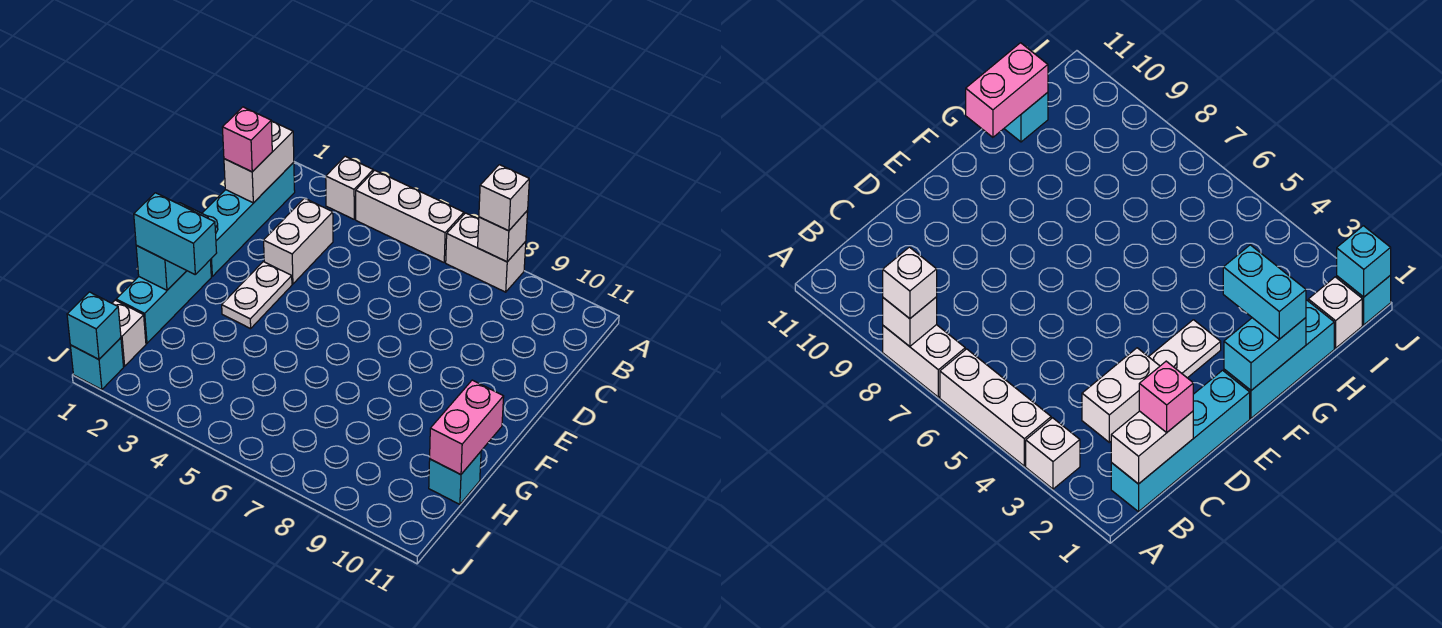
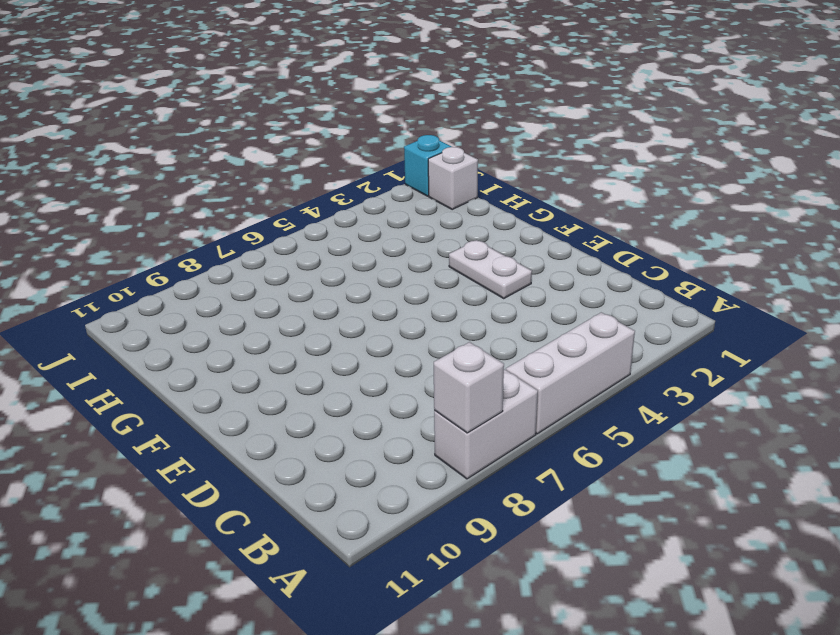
none -> white brick A3 level 1
none -> cyan brick B1:E1 level 1
none -> white brick C3:D3 level 1

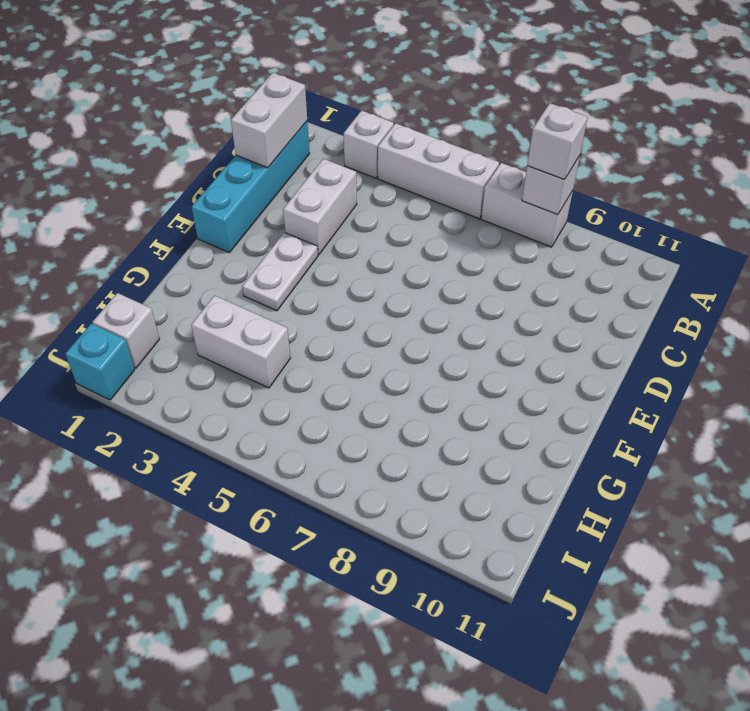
white brick H3:H4 level 1 -> none
none -> cyan brick F1:H1 level 1
none -> cyan brick H11 level 1
none -> cyan brick F1:G1 level 2

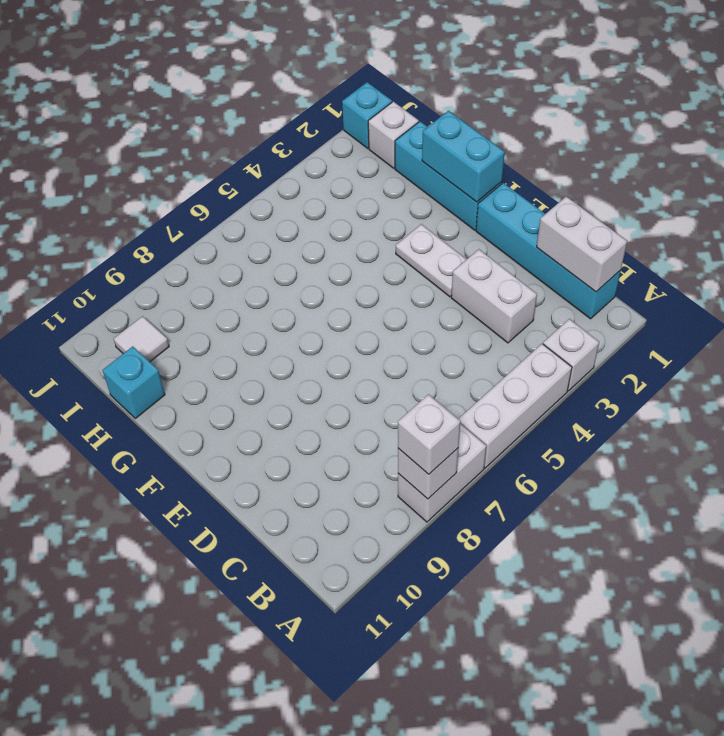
white tile I10 level 1 -> none
none -> pink brick G11:H11 level 2
none -> cyan brick J1 level 2
none -> pink brick C1 level 3

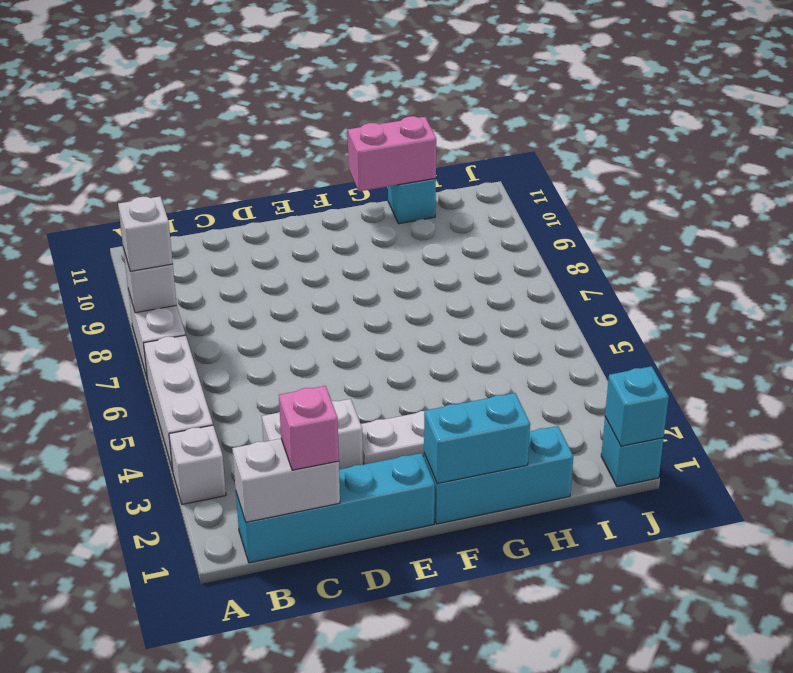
none -> white brick I1 level 1
none -> cyan brick G1:G2 level 3

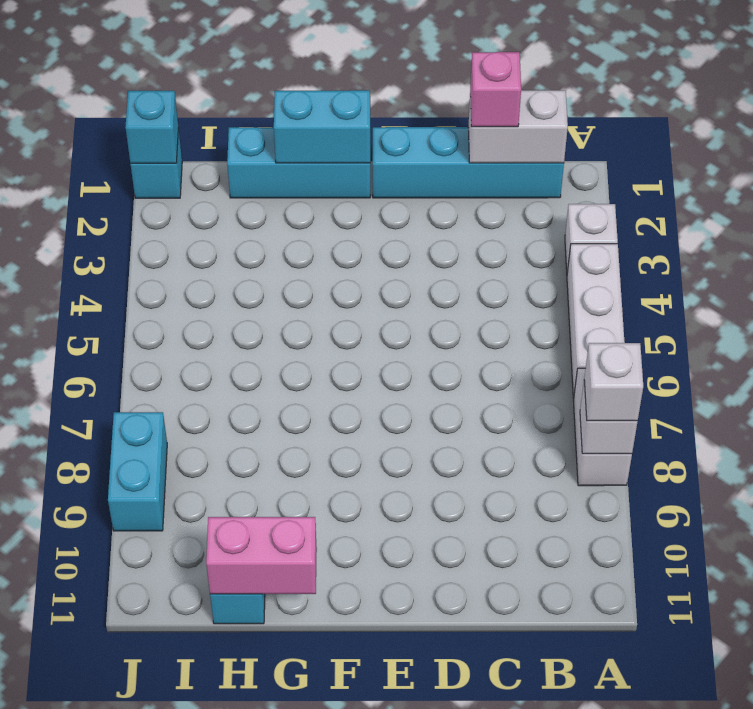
cyan brick J8:J9 level 1 -> cyan brick G1:G2 level 3
none -> white brick C3:D3 level 1
none -> white plate E3:F3 level 1
none -> white brick I1 level 1

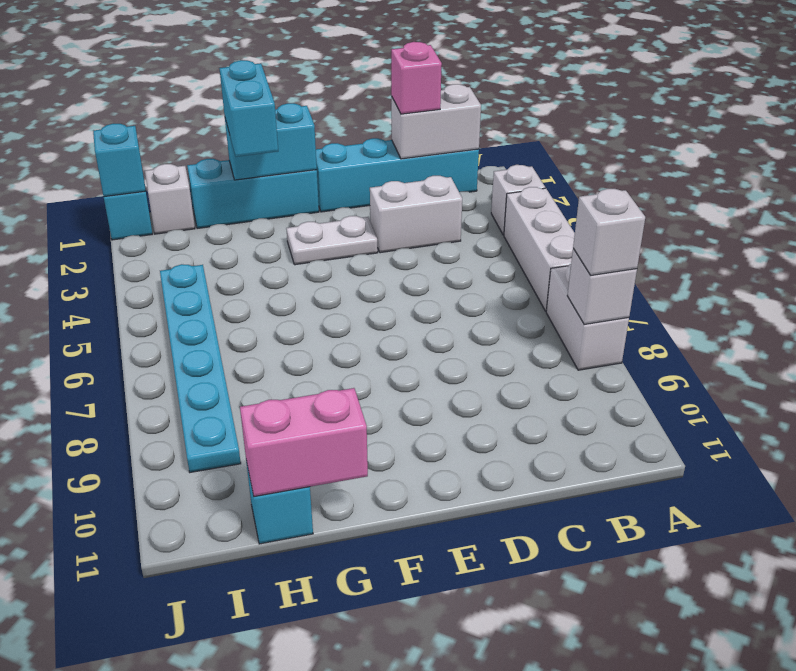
cyan plate I4:I9 level 1 -> none

